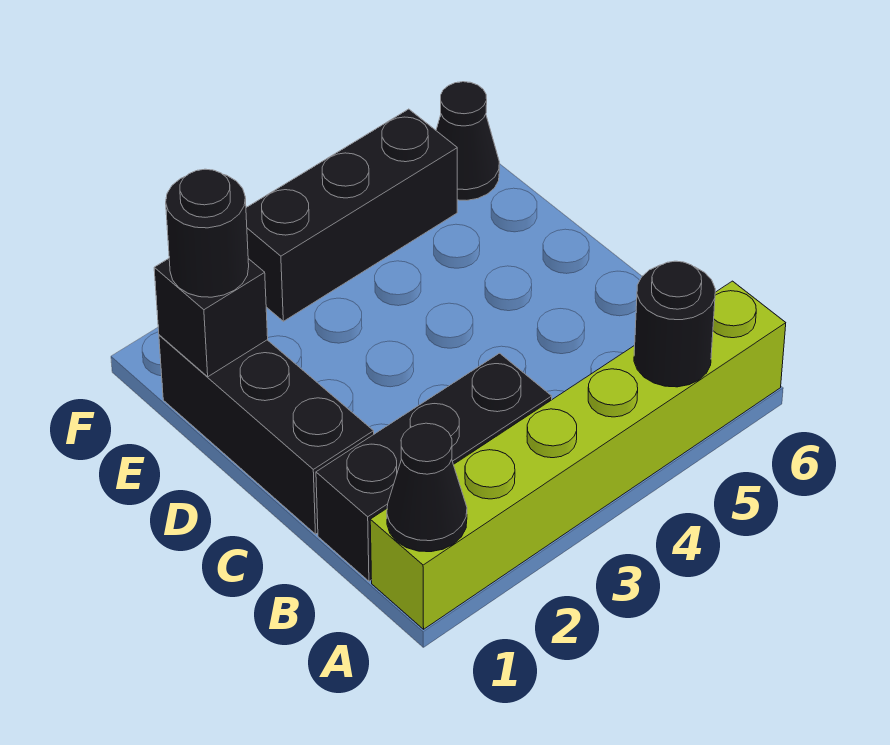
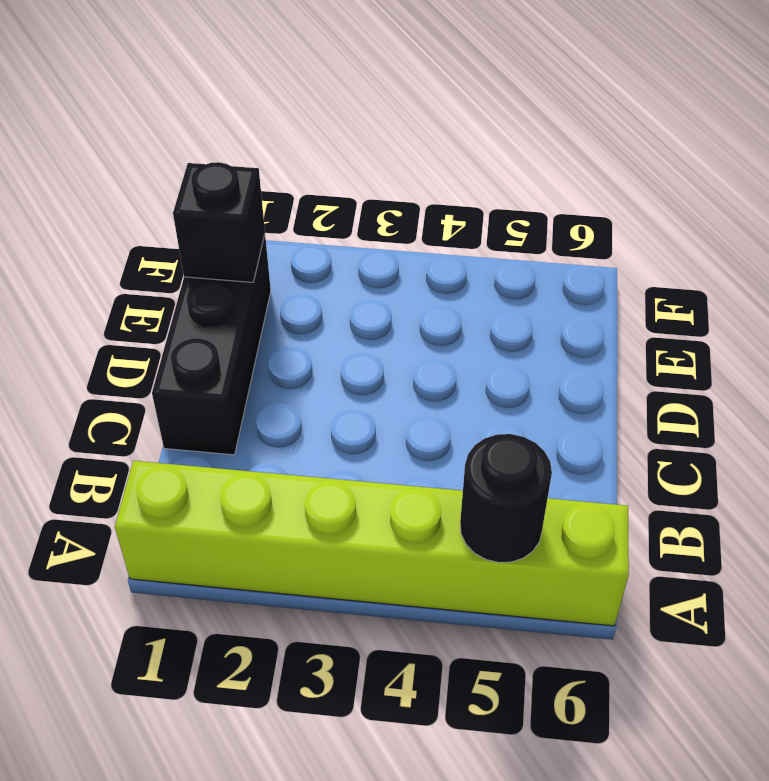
none -> black brick B1:B3 level 1
none -> black brick F3:F5 level 1

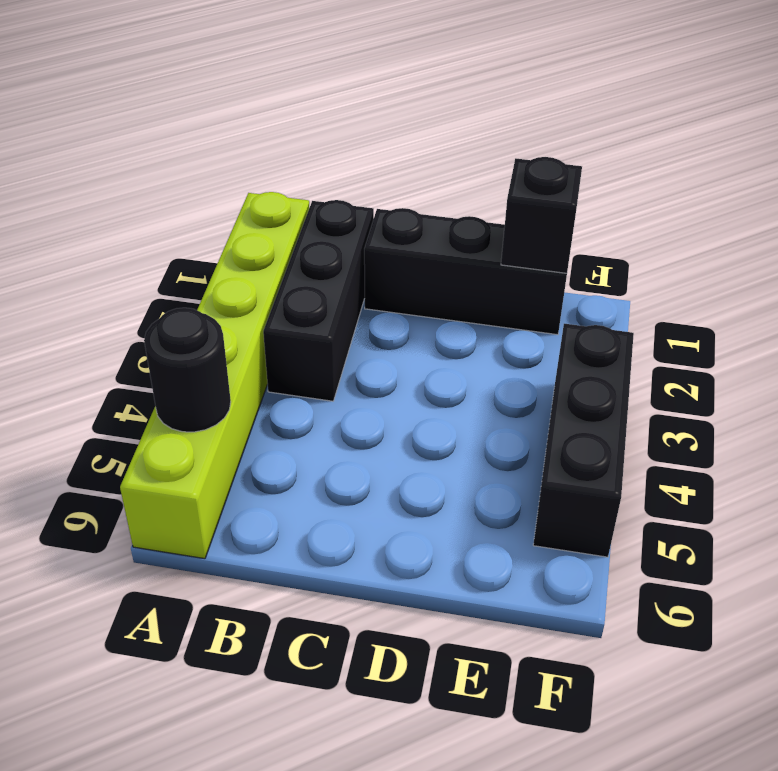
none -> black cone F6 level 1
none -> black cone A1 level 2

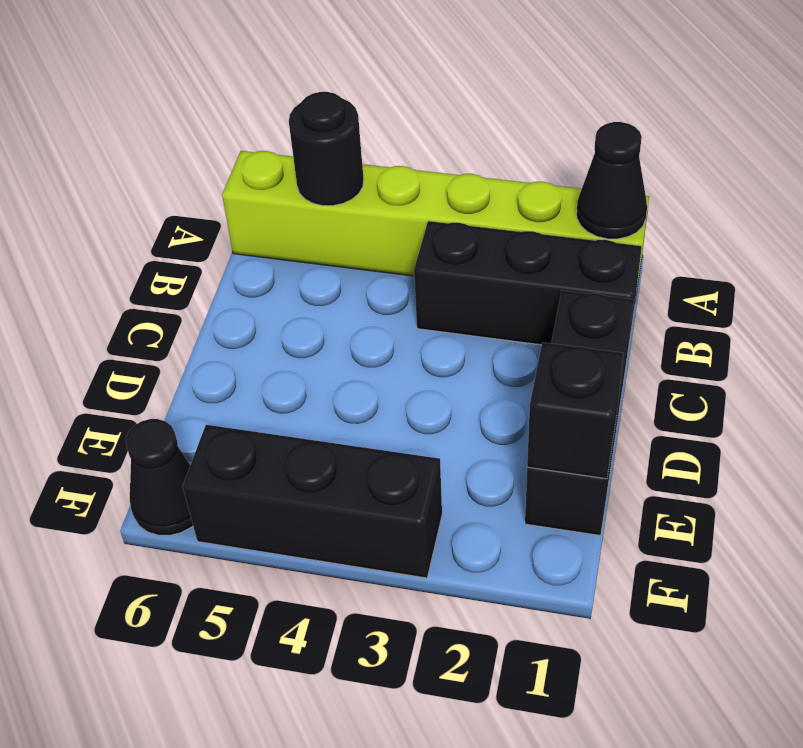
none -> black round brick E1 level 3

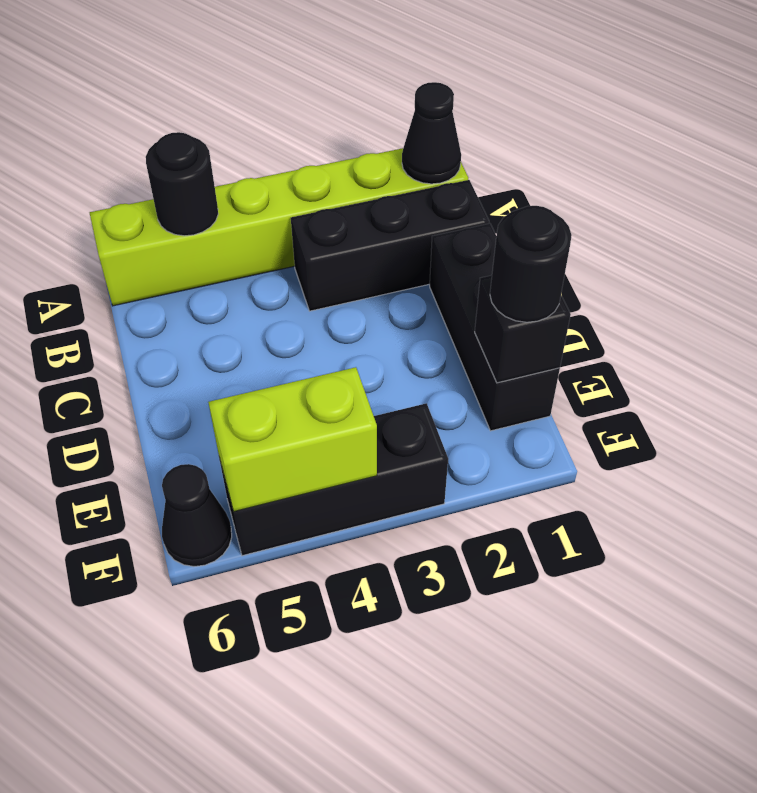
lime brick F4:F5 level 2 -> none

